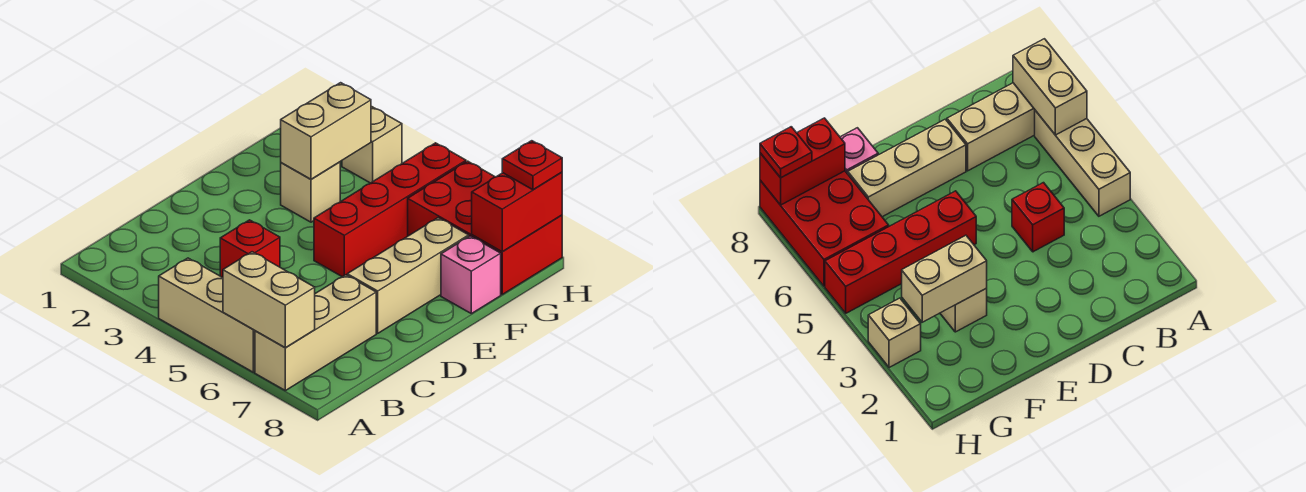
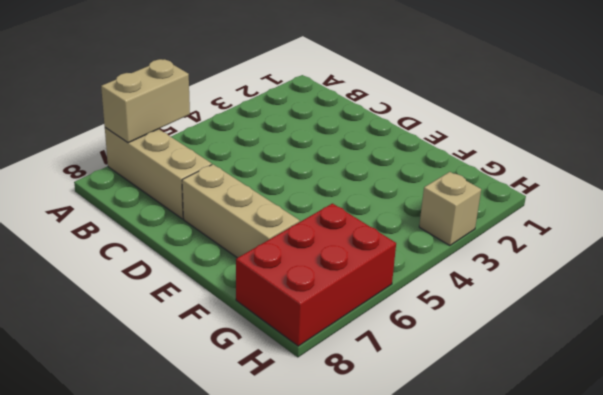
none -> tan brick A4:A6 level 1
none -> red brick C4 level 1
none -> red brick E5:H5 level 1

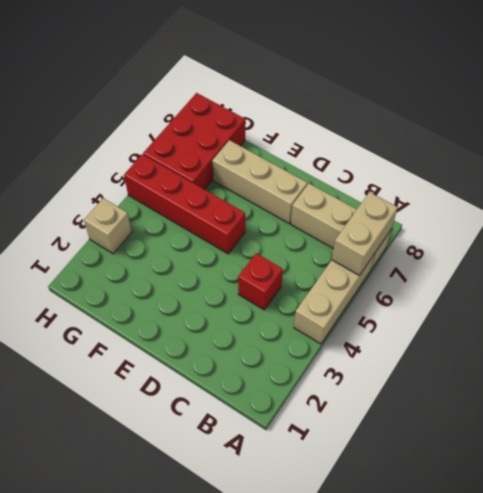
none -> tan brick F3 level 1
none -> pink brick F8 level 1
none -> tan brick F3:G3 level 2

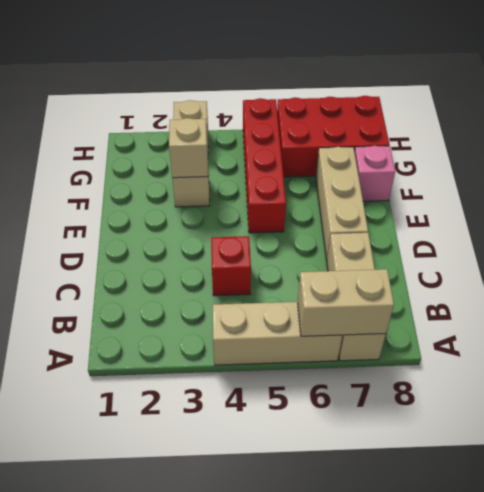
tan brick F3 level 2 -> tan brick F3:G3 level 2
none -> red brick G8:H8 level 2
none -> red plate H8 level 3

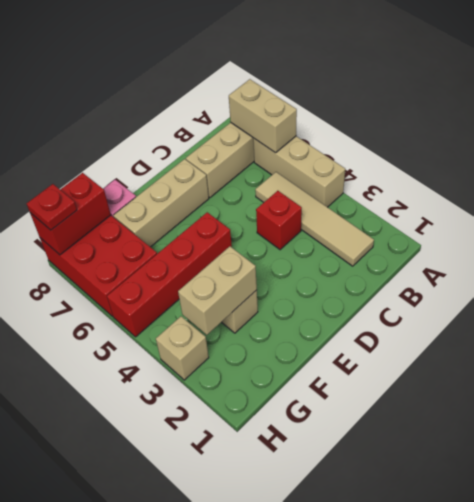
tan tile B2:B5 level 1 -> none

